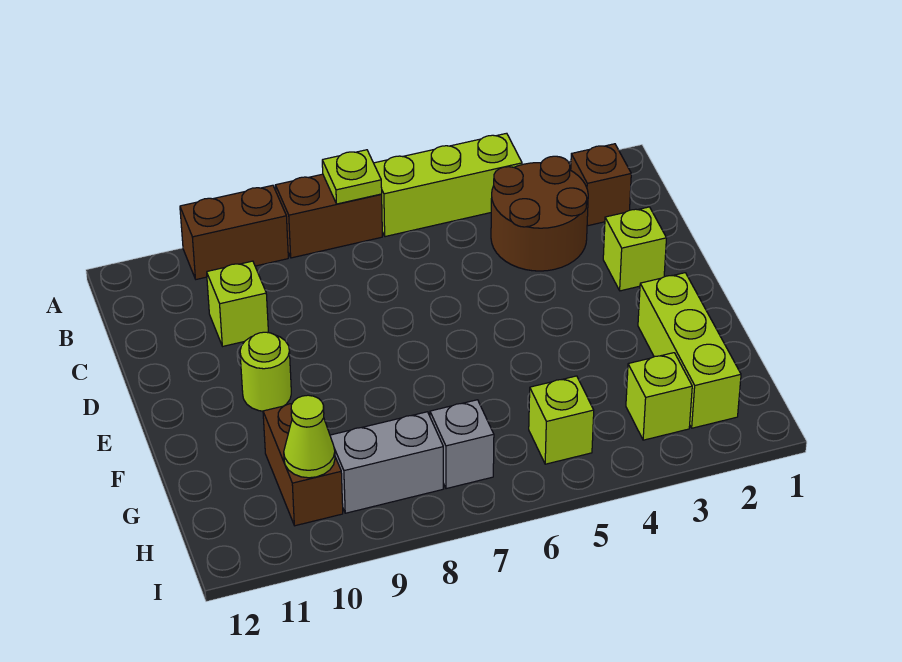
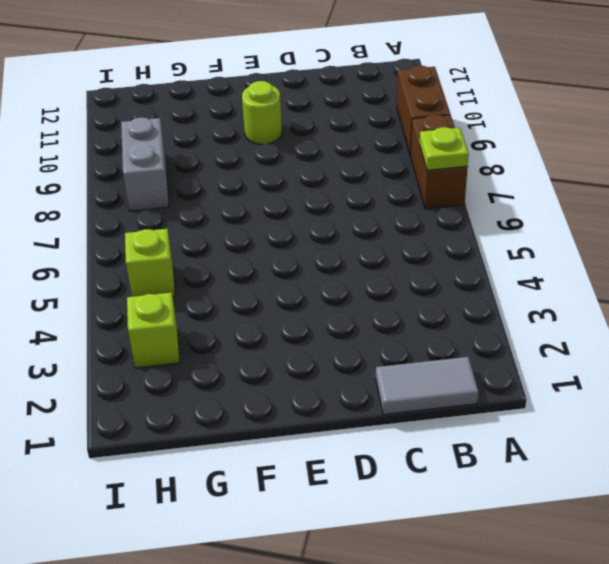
grey tile B1:C1 level 1 -> none
none -> lime brick A4:A6 level 1
none -> brown brick B2 level 1
none -> brown round brick B3:C4 level 1

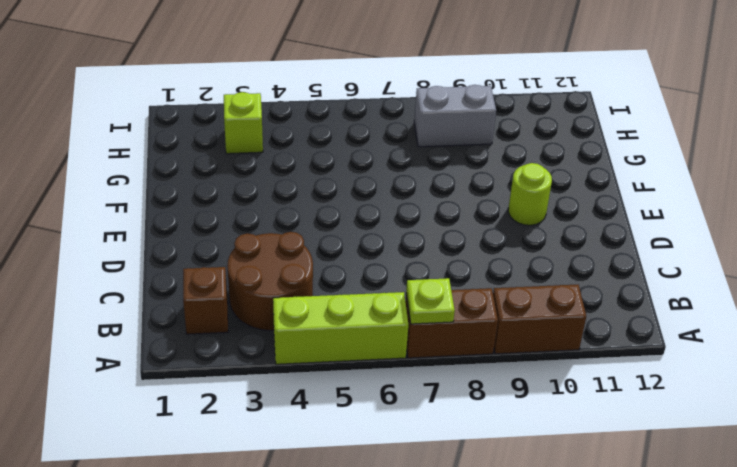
none -> lime brick C10 level 1
none -> lime brick D2 level 1
none -> lime brick F2:H2 level 1

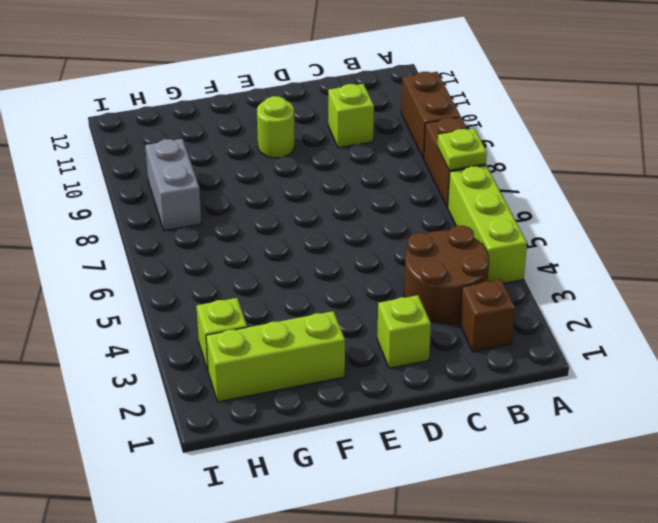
none -> brown brick G10:H10 level 1
none -> lime brick H5 level 1
none -> grey brick H7 level 1

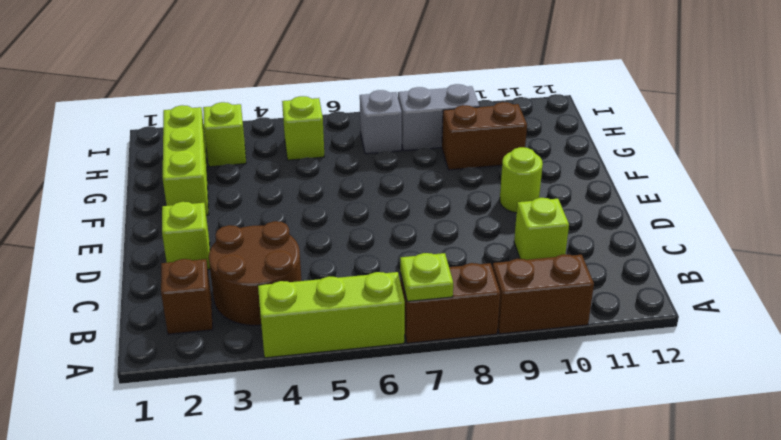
brown brick G9:G10 level 1 -> brown brick G10:H10 level 1
none -> lime cone H10 level 2

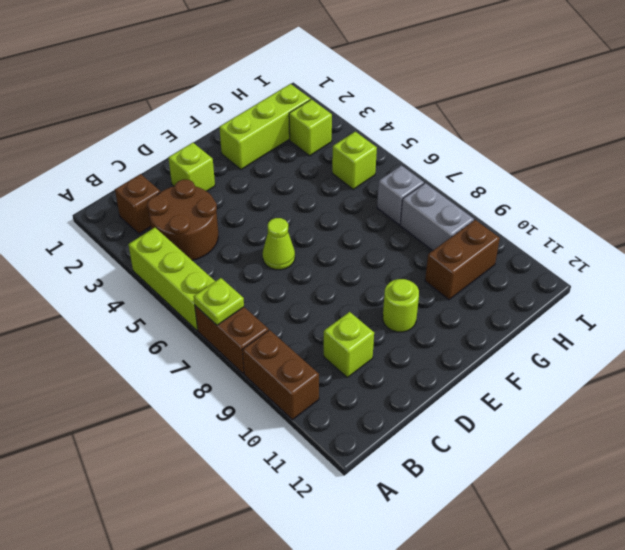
lime cone D6 level 1 -> lime cone H10 level 2

